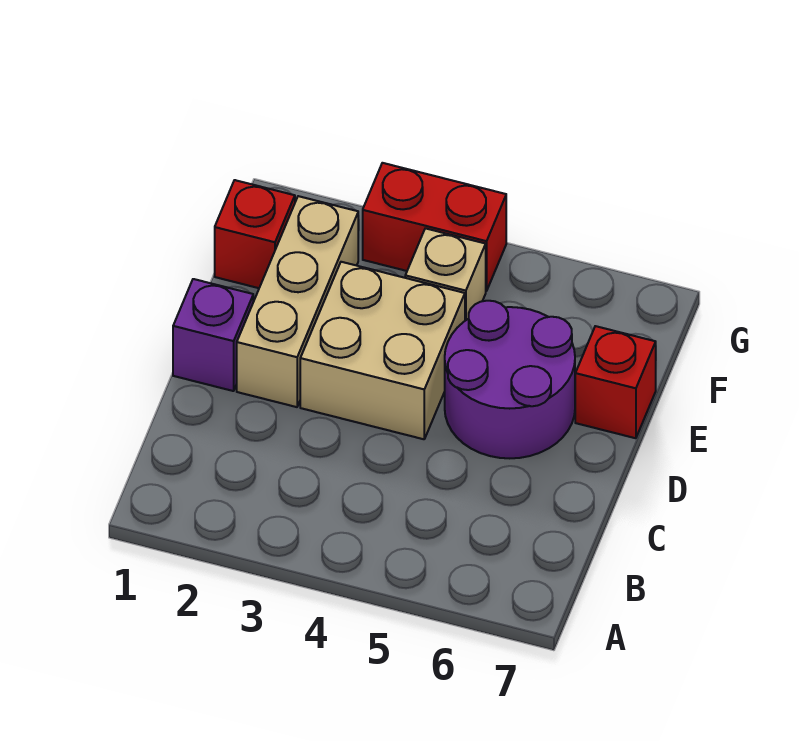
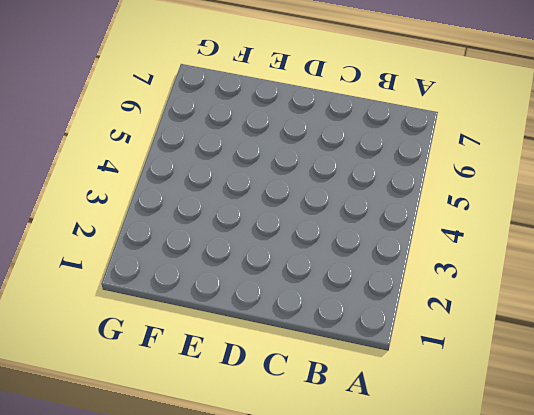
none -> purple brick D1 level 1
none -> tan brick D2:F2 level 1

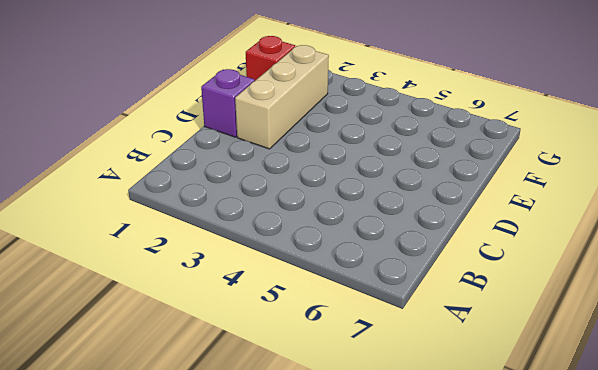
none -> tan brick D3:E4 level 1
none -> purple round brick D5:E6 level 1

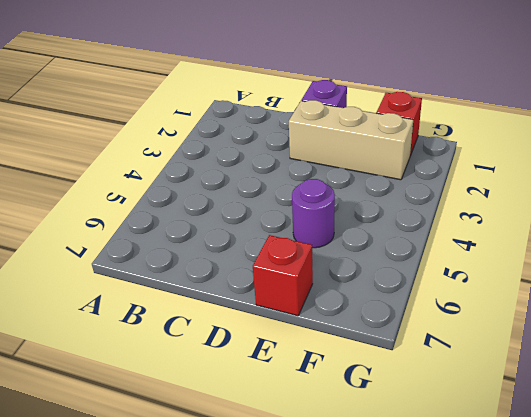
purple round brick E5 level 1 -> purple round brick D5:E6 level 1
none -> tan brick D3:E4 level 1
none -> tan brick F4 level 1

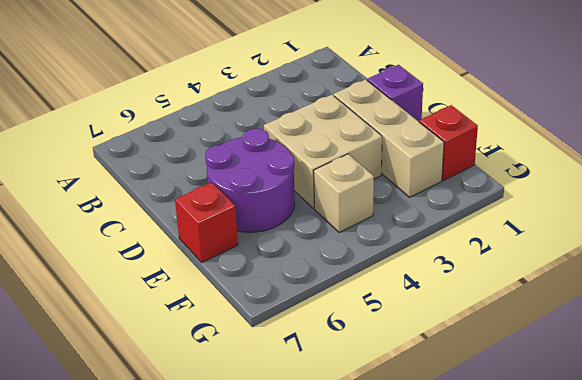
none -> red brick G3:G4 level 1

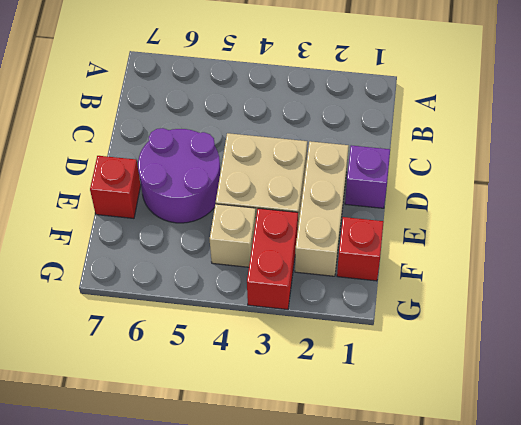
red brick F3:G3 level 1 -> red brick G3:G4 level 1

